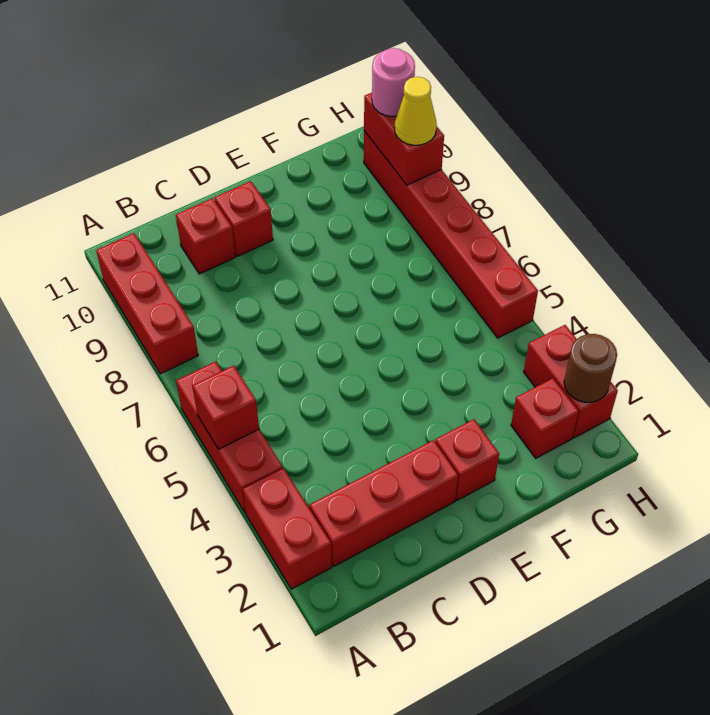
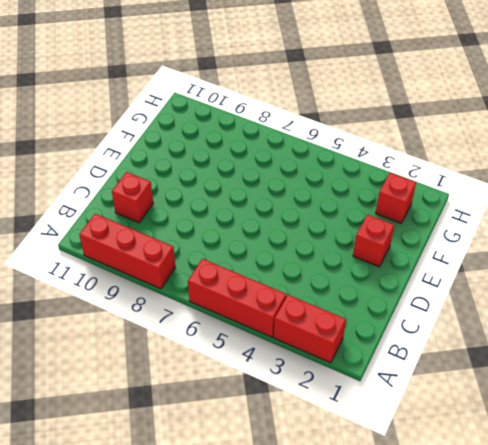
none -> red brick B2:D2 level 1
none -> red brick D10 level 1
none -> red brick H2:H3 level 1

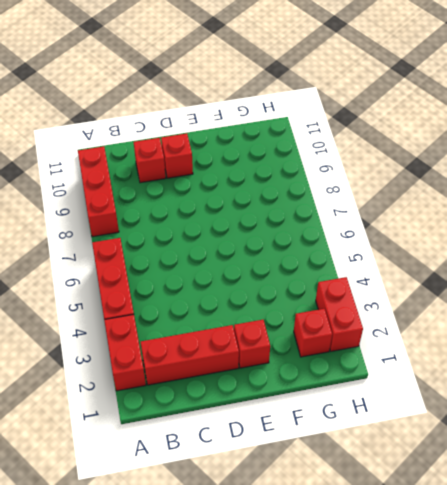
none -> red brick H5:H10 level 1
none -> red brick A5 level 2
none -> brown round brick H2 level 2

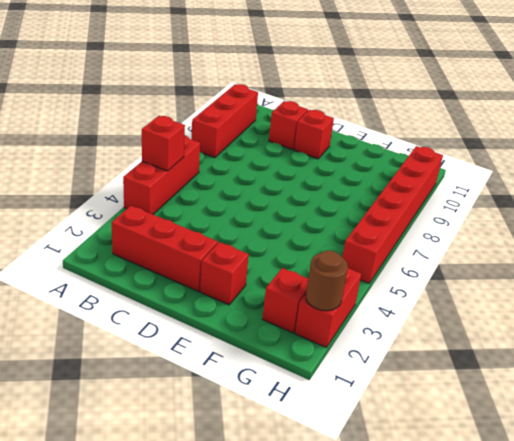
none -> red brick A2:A3 level 1
none -> red brick H9:H10 level 2
none -> yellow cone H9 level 3

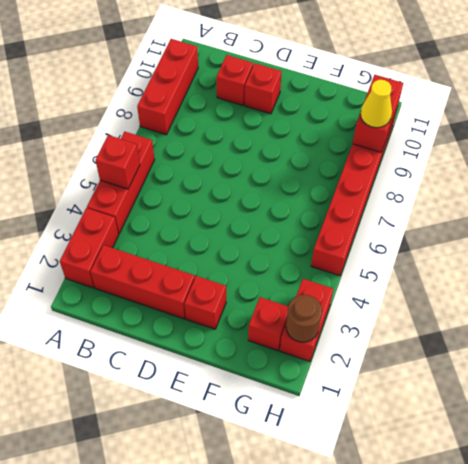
none -> pink round brick H10 level 3

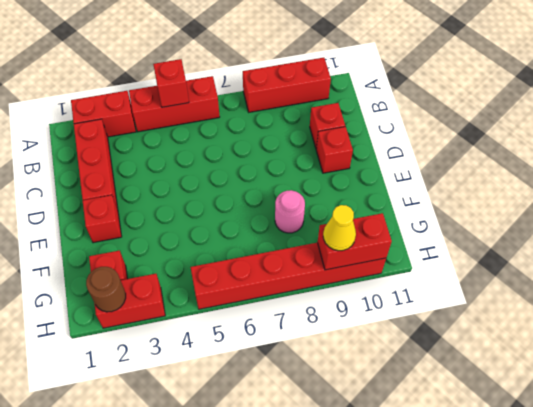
pink round brick F8 level 1 -> pink round brick H10 level 3

